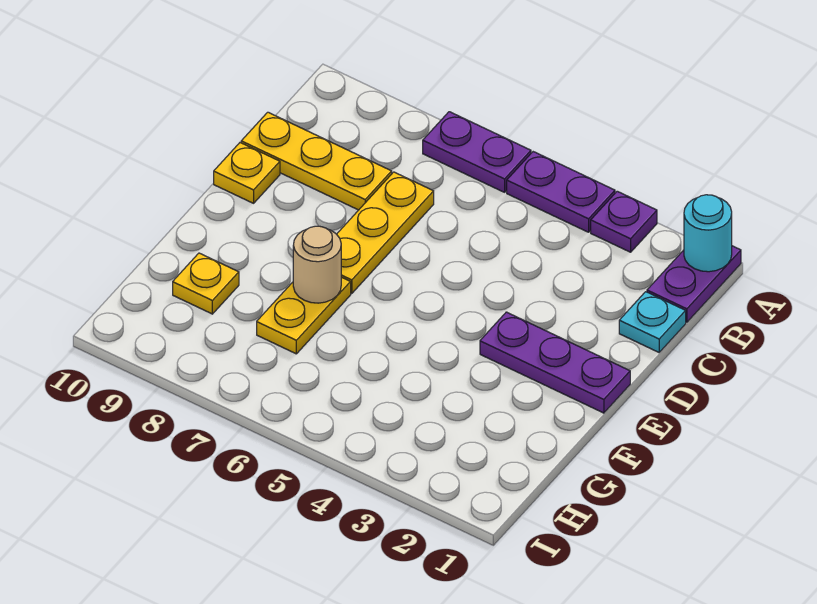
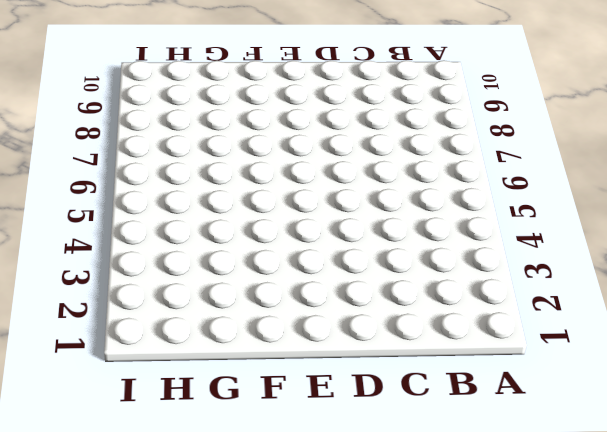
none -> purple plate A1:B1 level 1
none -> purple plate A3 level 1
none -> purple plate A4:A5 level 1

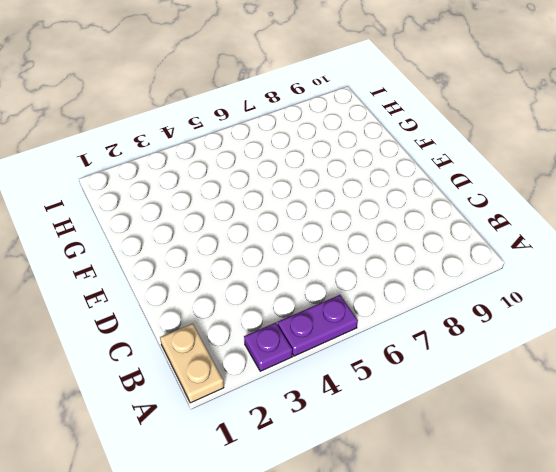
tan plate A1:B1 level 1 -> purple plate A1:B1 level 1
none -> purple plate A6:A7 level 1
none -> cyan plate C1 level 1
none -> yellow plate C7:E7 level 1

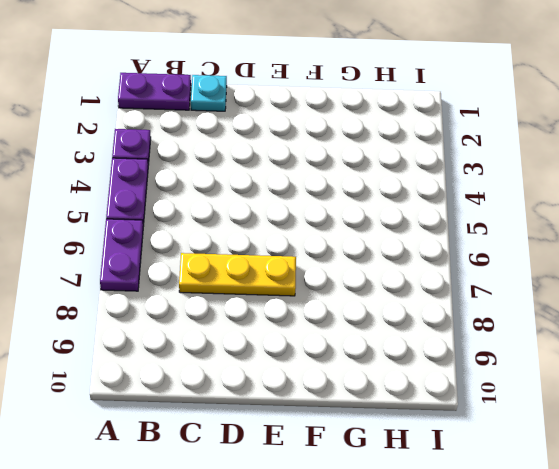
none -> yellow plate C8:C10 level 1
none -> yellow plate D10 level 1
none -> purple plate E1:E3 level 1

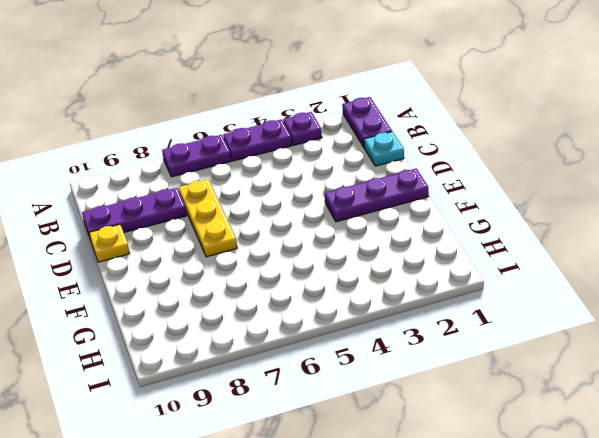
purple plate C8:C10 level 1 -> yellow plate C8:C10 level 1
none -> yellow plate F7:G7 level 1
none -> yellow plate G9 level 1
none -> cyan round brick A1 level 2

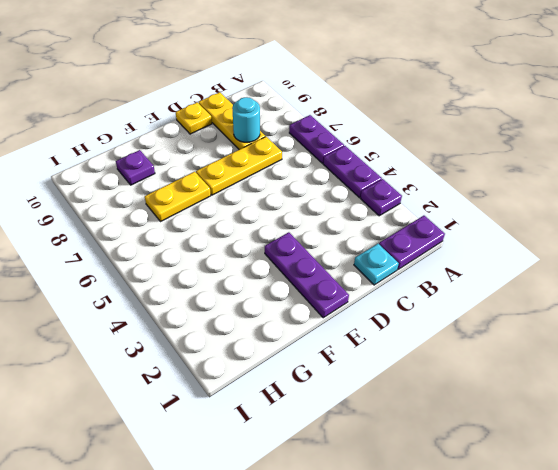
cyan round brick C8 level 2 -> cyan round brick A1 level 2
purple plate G9 level 1 -> yellow plate G9 level 1
none -> tan round brick F7 level 2

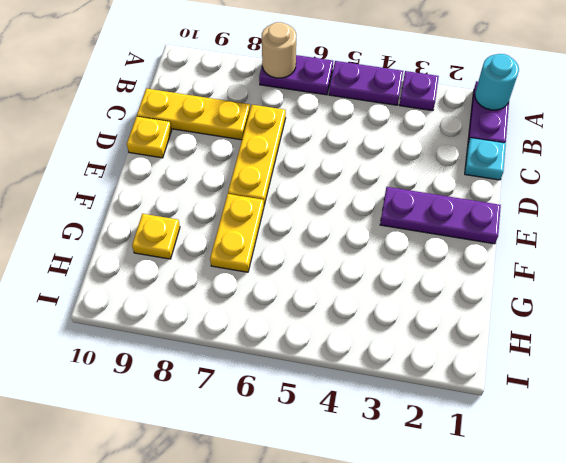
tan round brick A7 level 2 -> tan round brick F7 level 2

